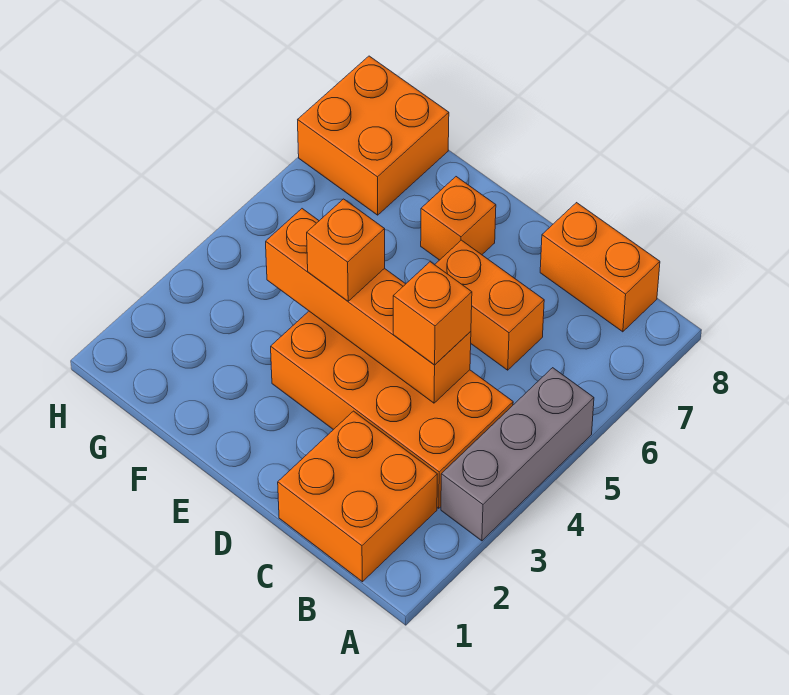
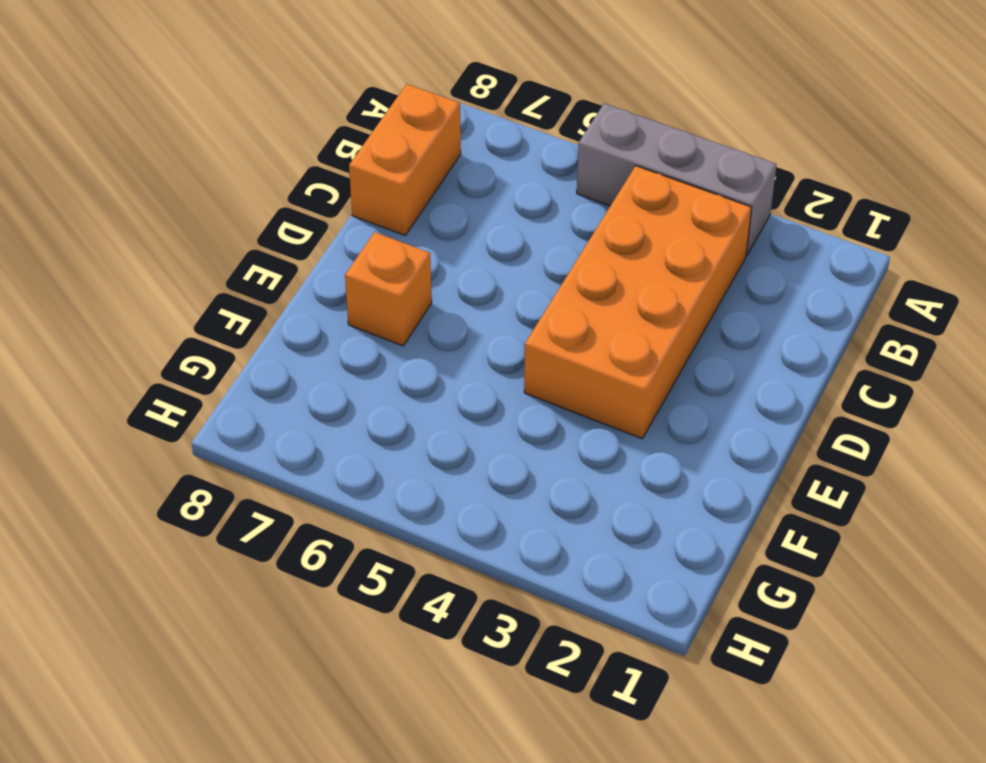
none -> orange brick B1:C2 level 1
none -> orange brick C6:D6 level 1

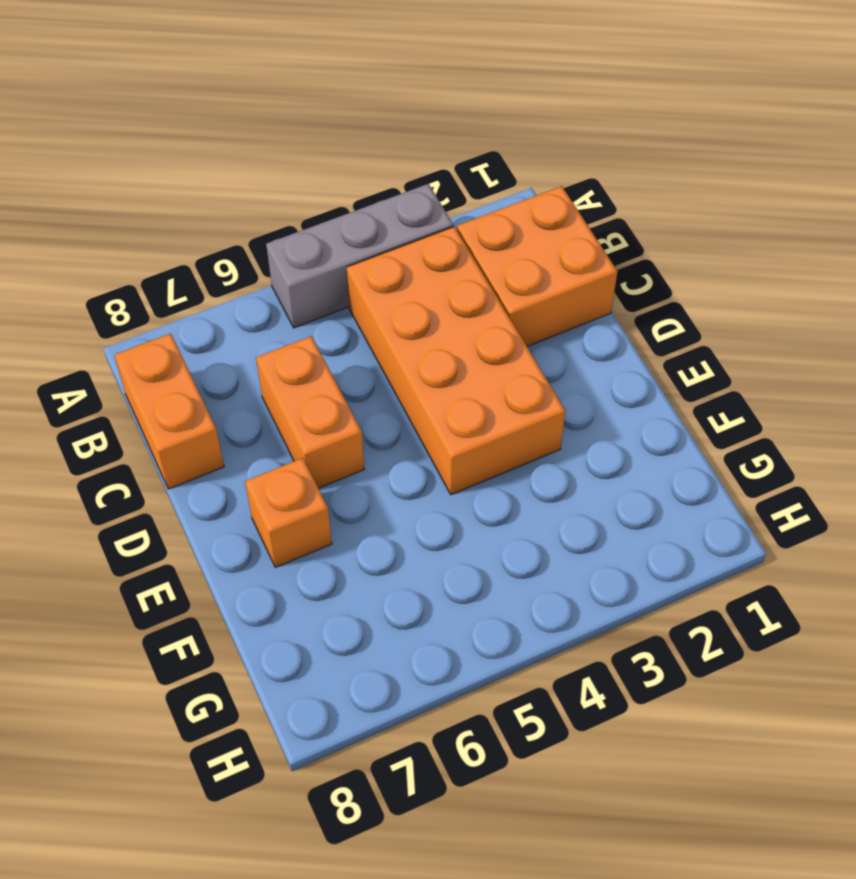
none -> orange brick G7:H8 level 1
none -> orange brick C4:F4 level 2

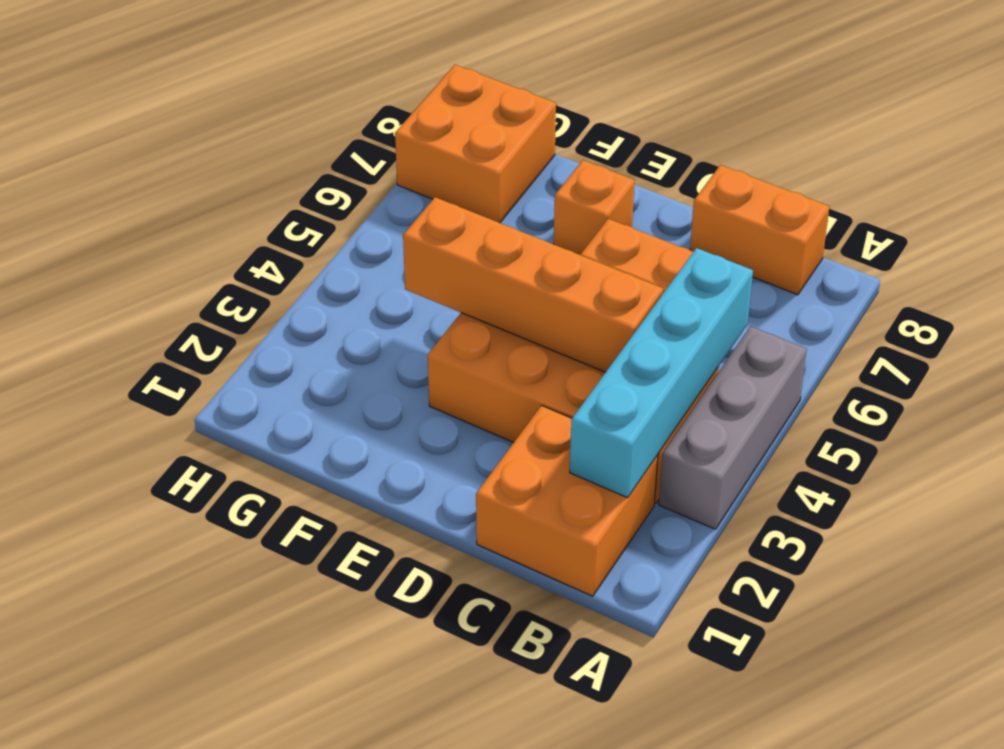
cyan brick B2:B5 level 2 -> none
none -> orange brick C4 level 3
none -> orange brick E4 level 3

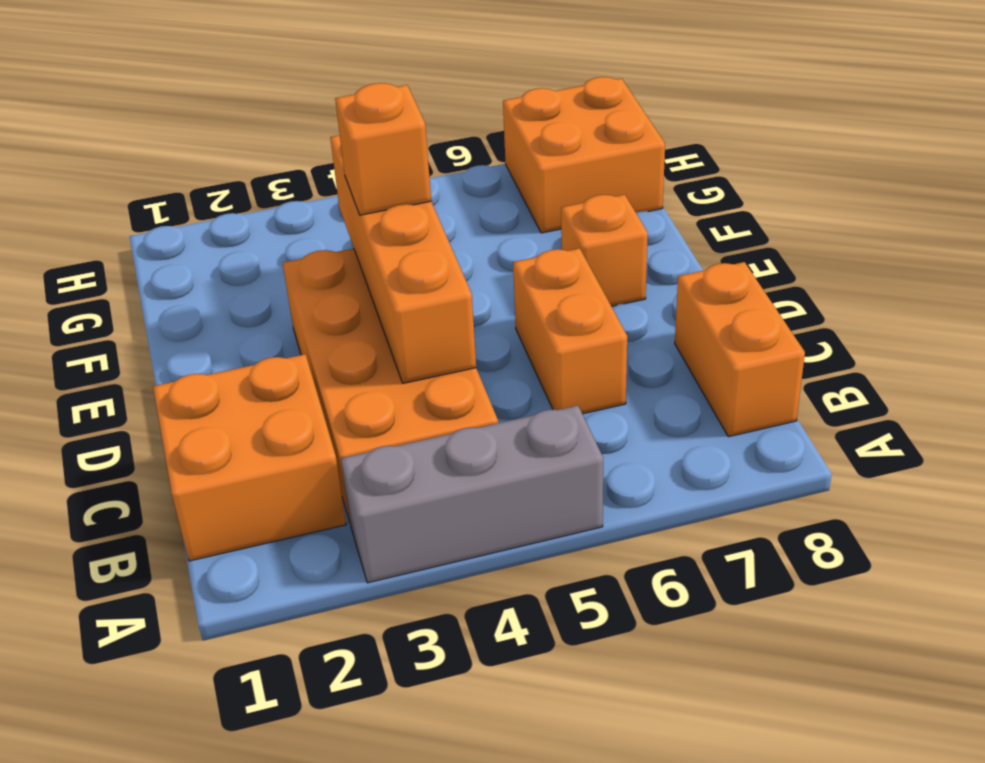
none -> orange brick C4 level 3

